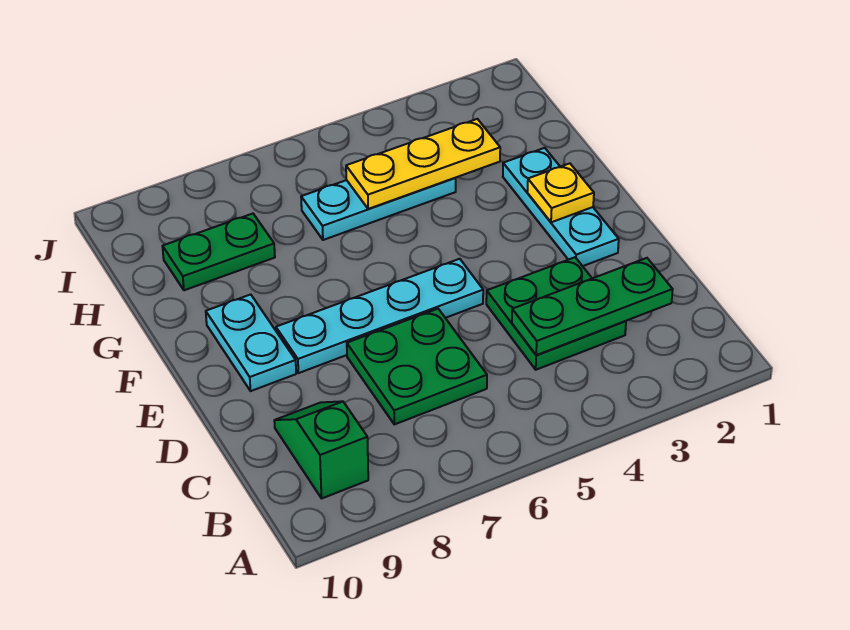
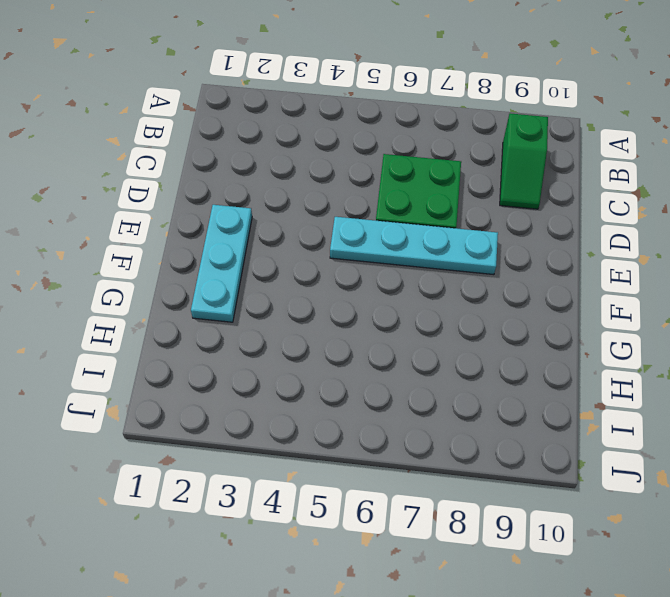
none -> green plate C3:D4 level 1
none -> cyan plate E9:F9 level 1

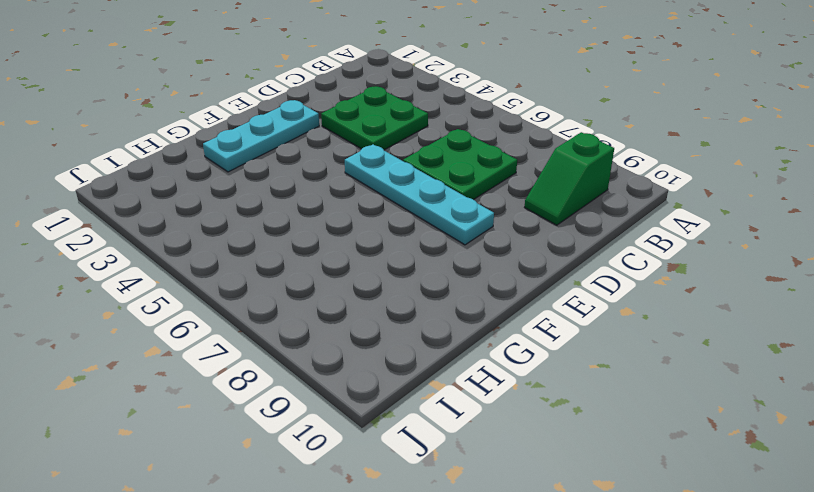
none -> cyan plate E9:F9 level 1
none -> cyan plate H4:H6 level 1

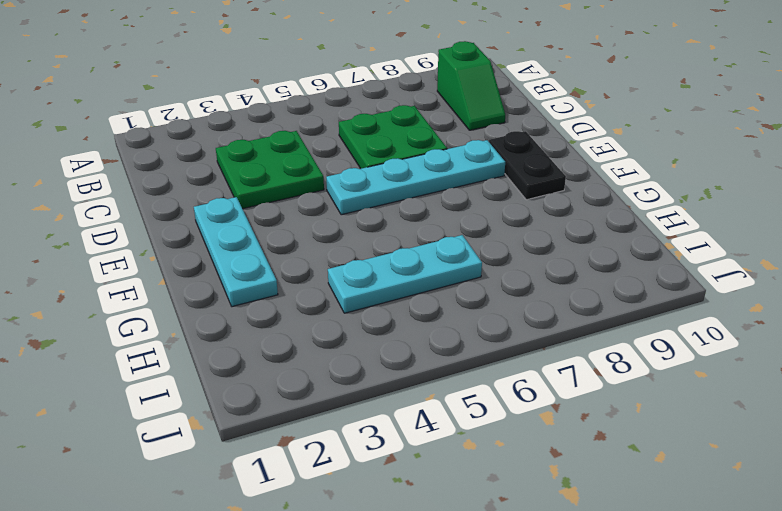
black plate E9:F9 level 1 -> cyan plate E9:F9 level 1
none -> green plate H8:H9 level 1
none -> green plate C2:C4 level 2

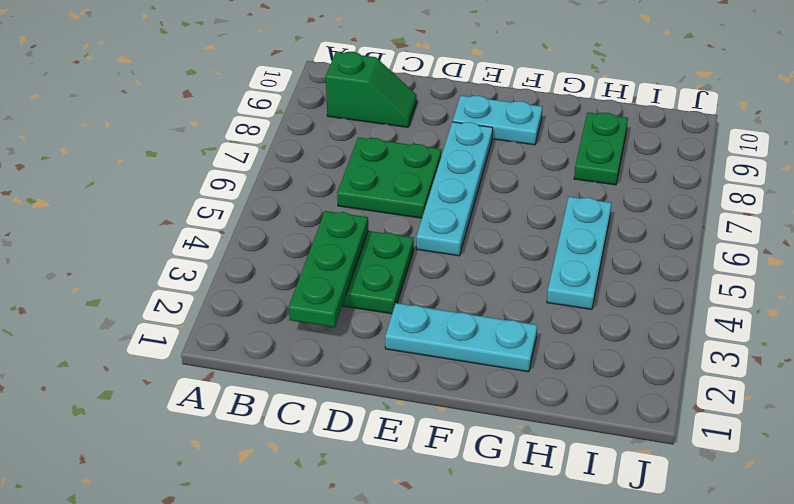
none -> yellow plate F2 level 2
none -> yellow plate H3:H5 level 2

